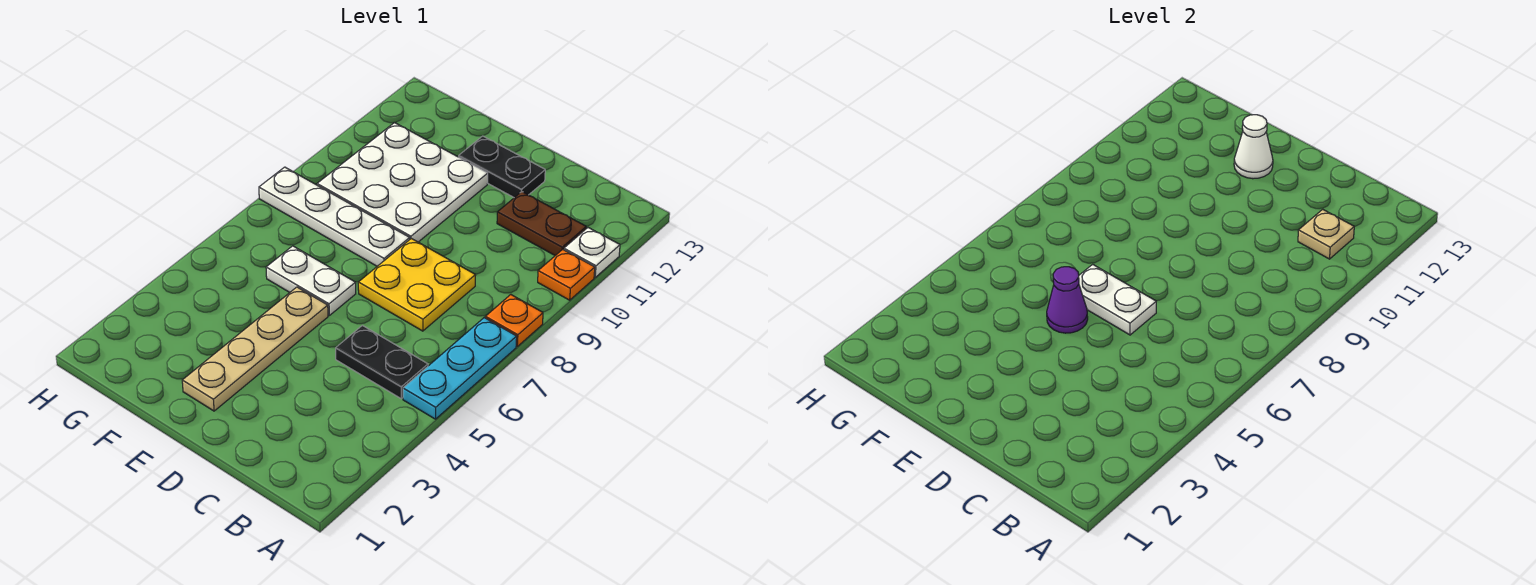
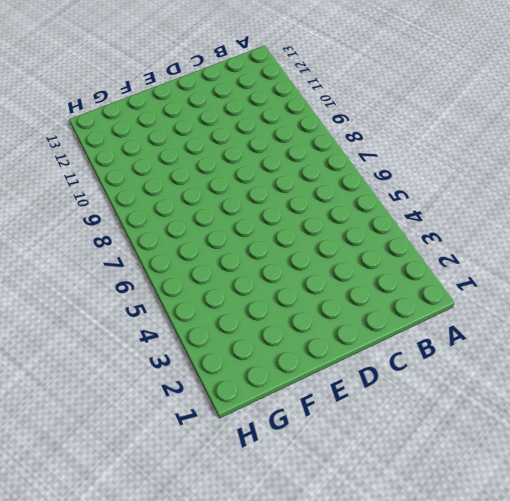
none -> cyan plate A5:A7 level 1
none -> orange plate A8 level 1
none -> orange plate A10 level 1

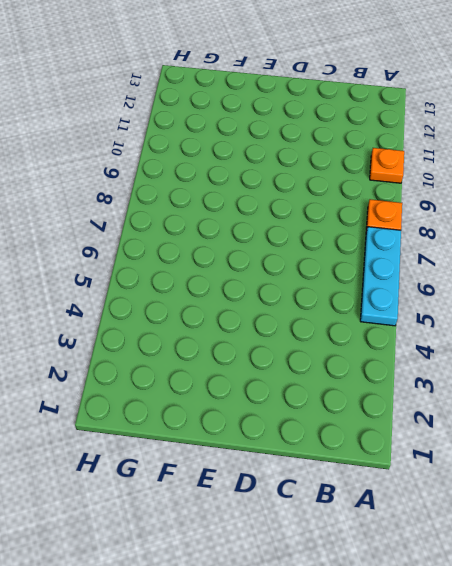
none -> white plate A11 level 1
none -> black plate B5:C5 level 1
none -> brown plate B11:C11 level 1

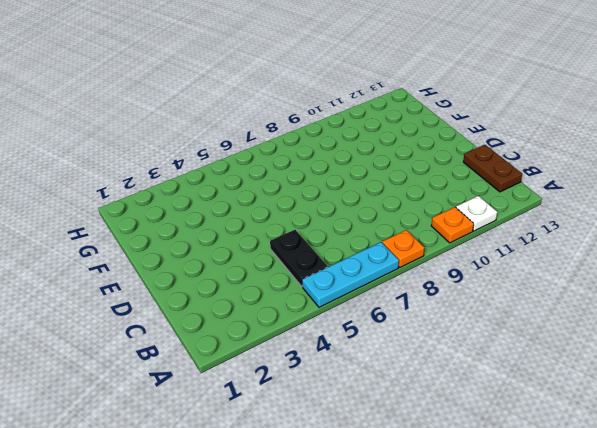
brown plate B13:C13 level 1 -> brown plate B11:C11 level 1
none -> yellow plate C7:D8 level 1
none -> black plate D12:E12 level 1
none -> tan plate E2:E5 level 1

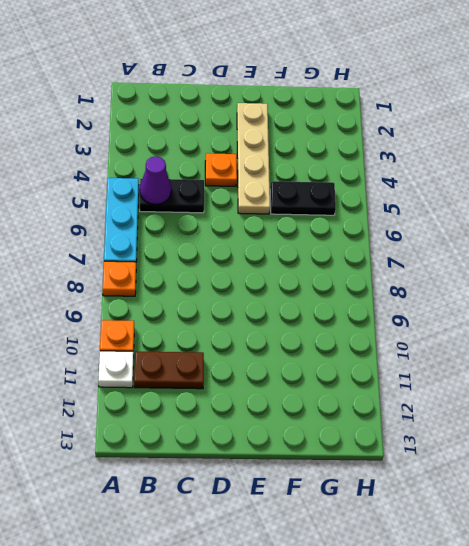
purple cone B5 level 2 -> purple cone E5 level 2
orange plate D4 level 1 -> none
black plate F5:G5 level 1 -> black plate D12:E12 level 1
none -> yellow plate C7:D8 level 1
none -> white plate E6:F6 level 1
none -> white plate E8:H8 level 1

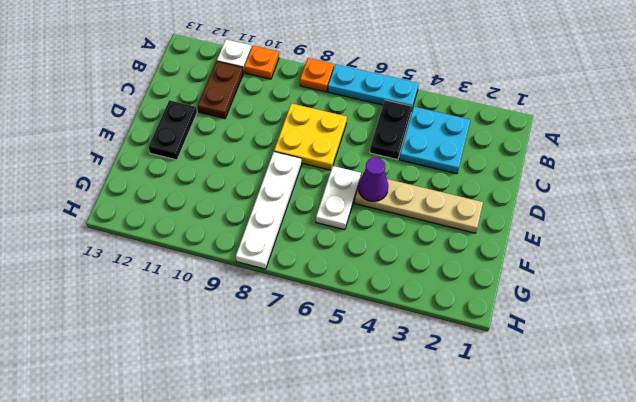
cyan plate B3:C4 level 1 -> none
none -> white plate E9:G11 level 1
none -> tan plate B11 level 2
none -> white plate D6:E6 level 2

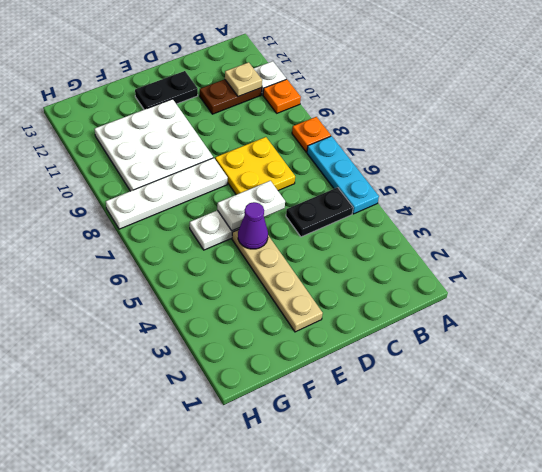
none -> white cone E12 level 2

